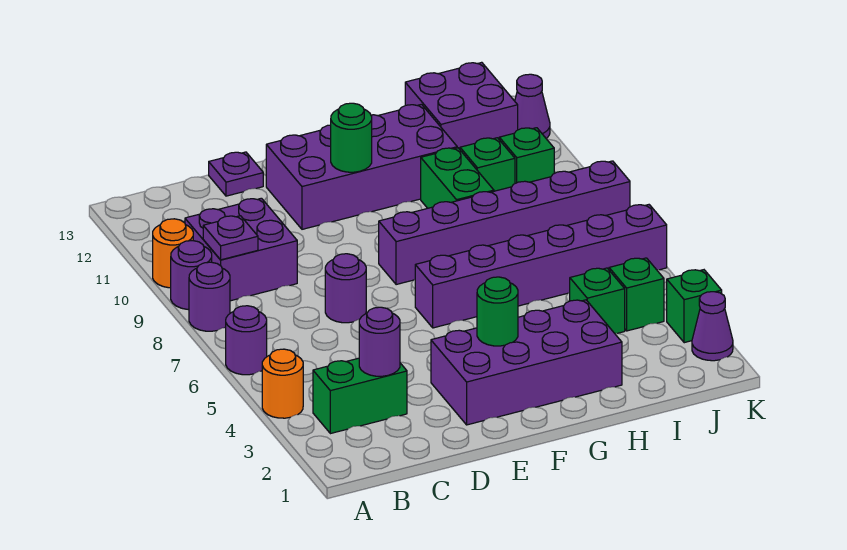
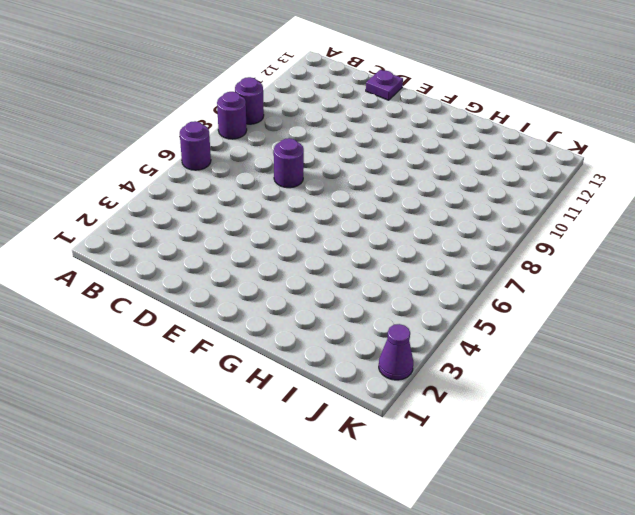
none -> orange round brick A4 level 1
none -> orange round brick A10 level 1
none -> green brick B3:C3 level 1

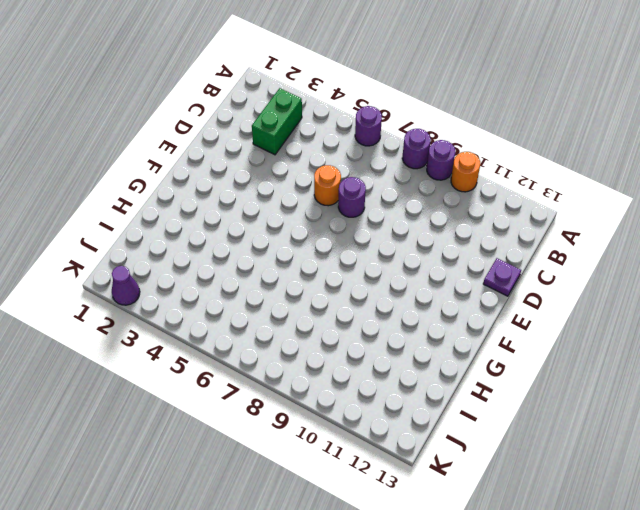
orange round brick D6 level 1 -> orange round brick A4 level 1
none -> purple brick B9:C10 level 1
none -> purple brick E2:H3 level 1
none -> purple brick E11:H12 level 1

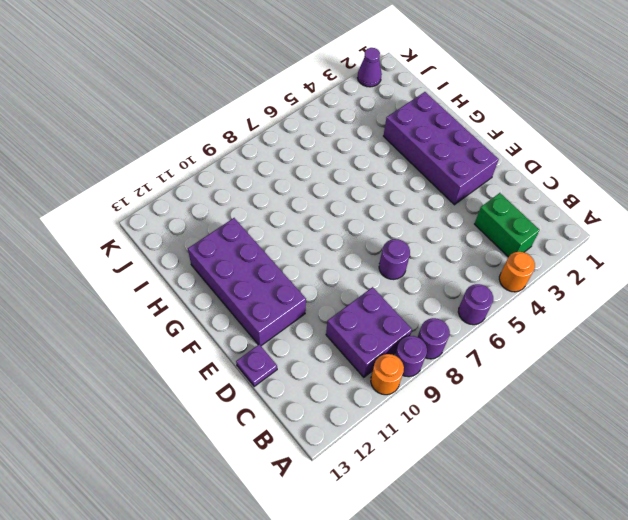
none -> purple brick F6:K6 level 1
none -> purple brick F8:K8 level 1
none -> green brick H9:H10 level 1

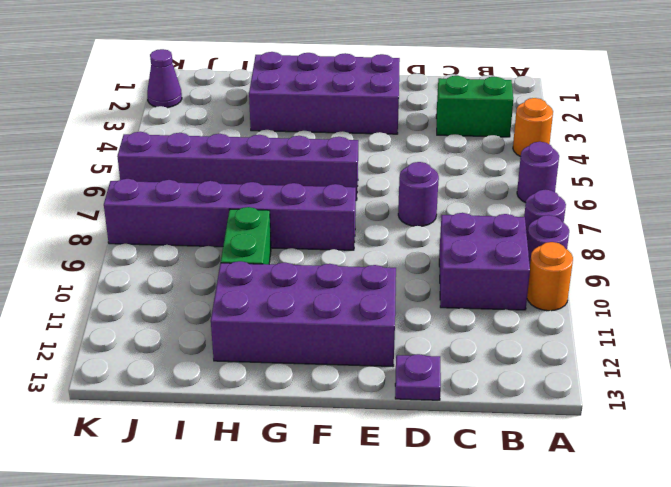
none -> green brick I4 level 1
none -> green brick I10 level 1
none -> purple brick I12:J13 level 1

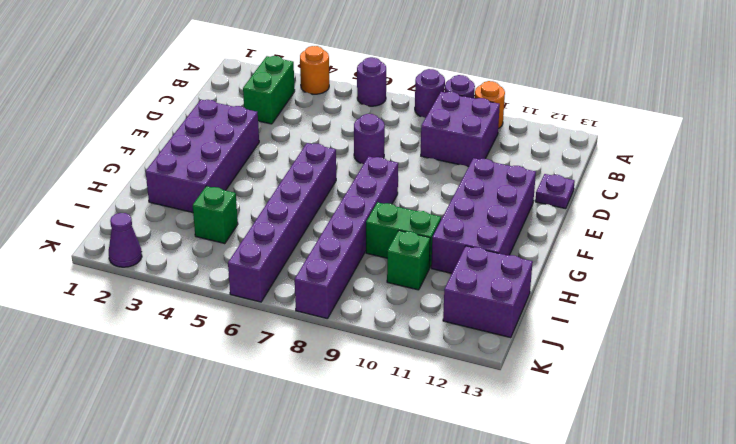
none -> green brick J4 level 1
none -> green brick J10 level 1
none -> green brick K3 level 1

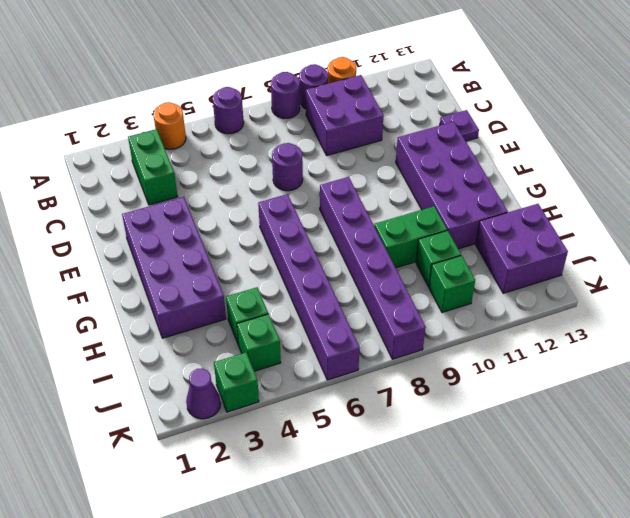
none -> purple cone K12 level 1
none -> purple plate B9 level 2
none -> purple round brick C3 level 2

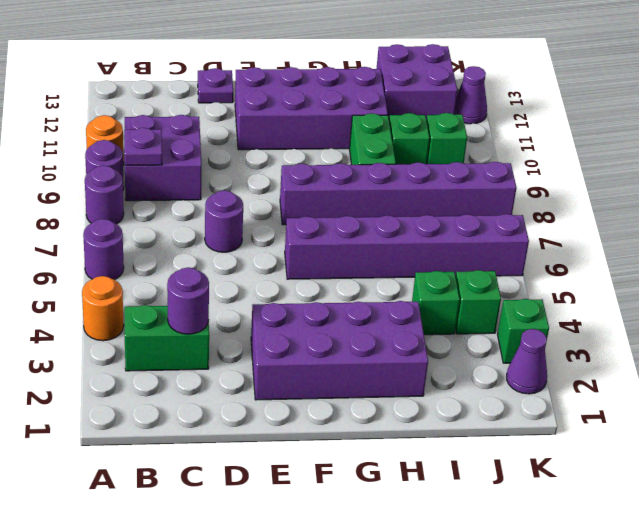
none -> green round brick F3 level 2
none -> green round brick F11 level 2

